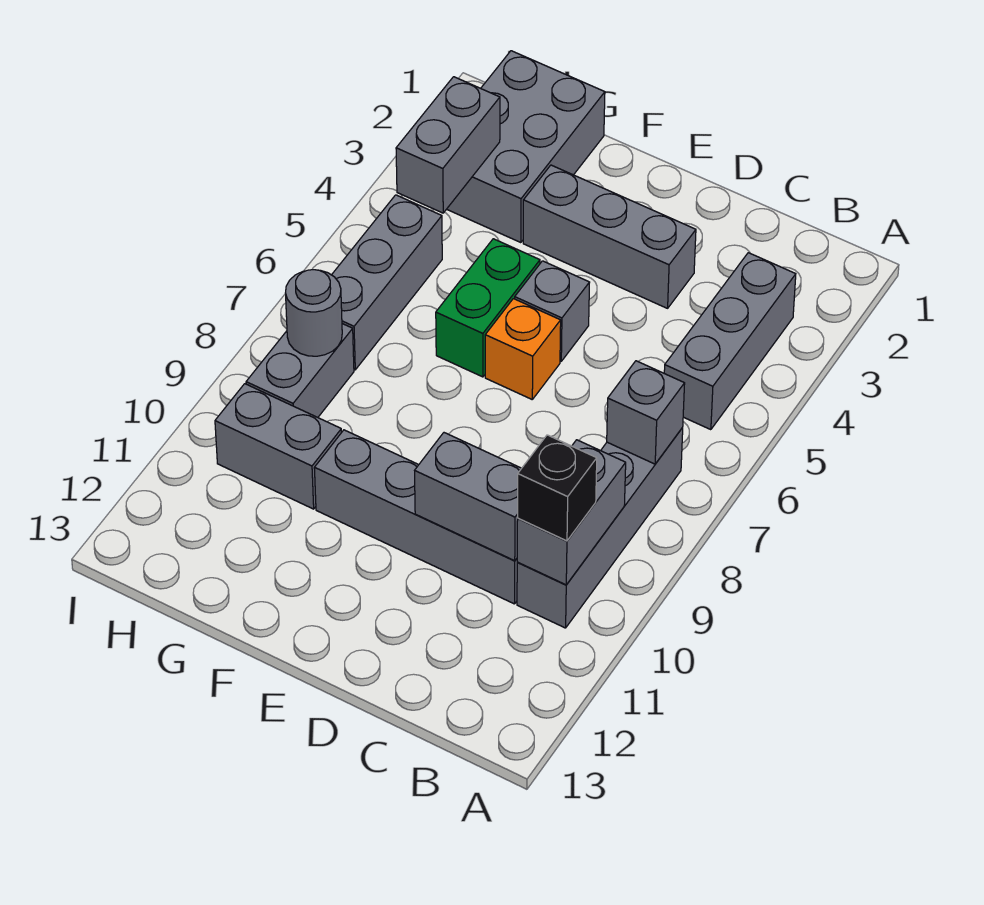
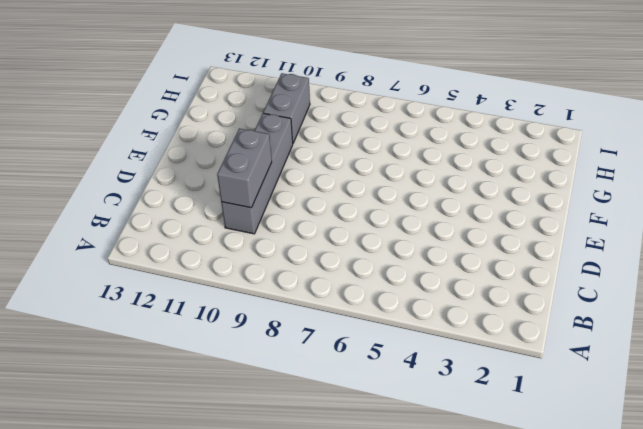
none -> grey brick B3:B5 level 1
none -> grey brick B7:B10 level 1
none -> grey brick D3:F3 level 1

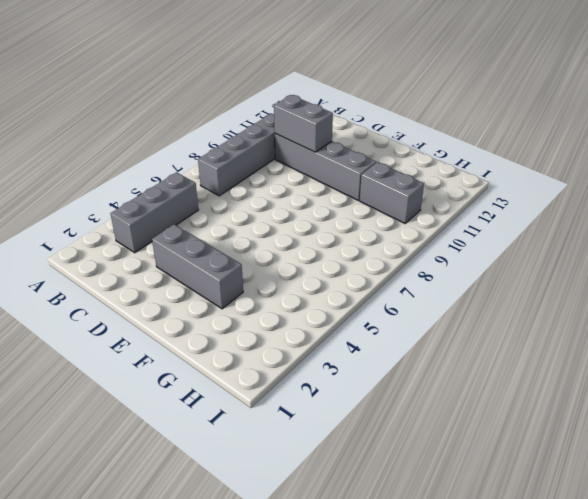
none -> grey brick E5 level 1
none -> orange brick E6 level 1
none -> green brick F5:F6 level 1

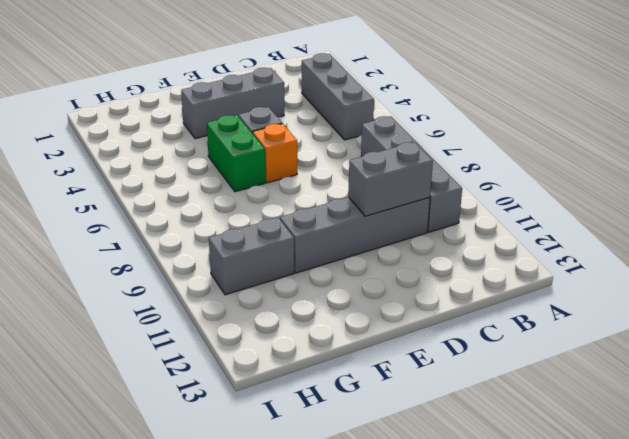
none -> grey brick G1:H3 level 1
none -> grey brick H5:H7 level 1
none -> grey brick H8:H9 level 1

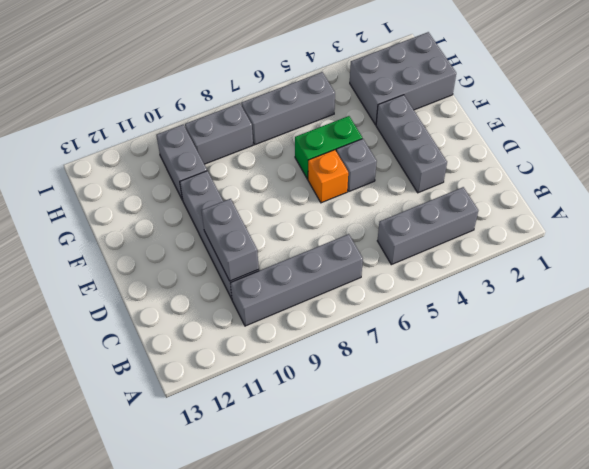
none -> grey brick B7 level 2
none -> grey brick B9:B10 level 2
none -> grey brick H3:H4 level 2

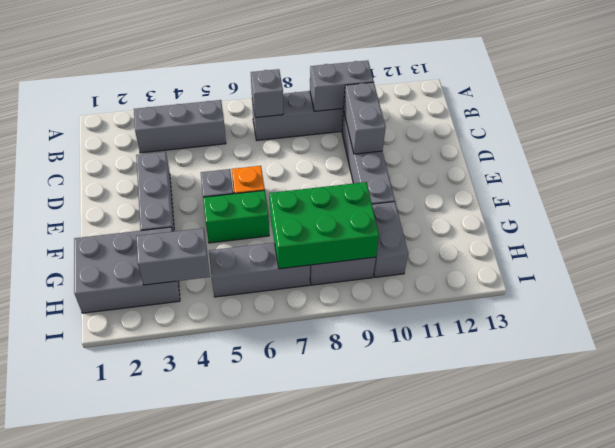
green brick G7:H9 level 2 -> grey round brick H8 level 2
none -> black brick B10 level 3

